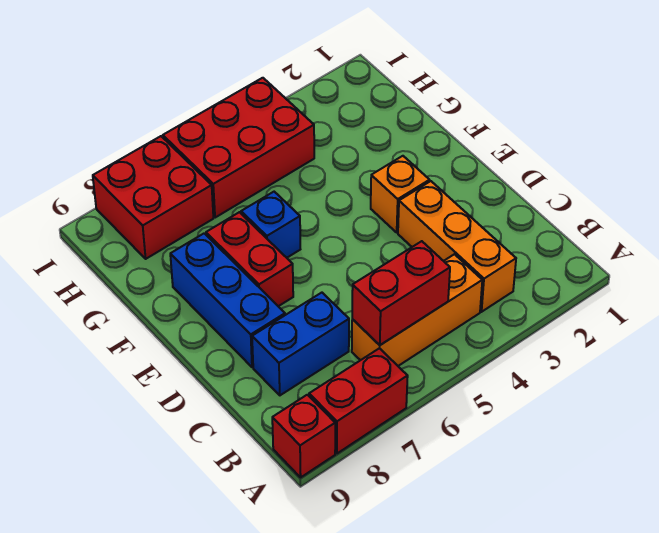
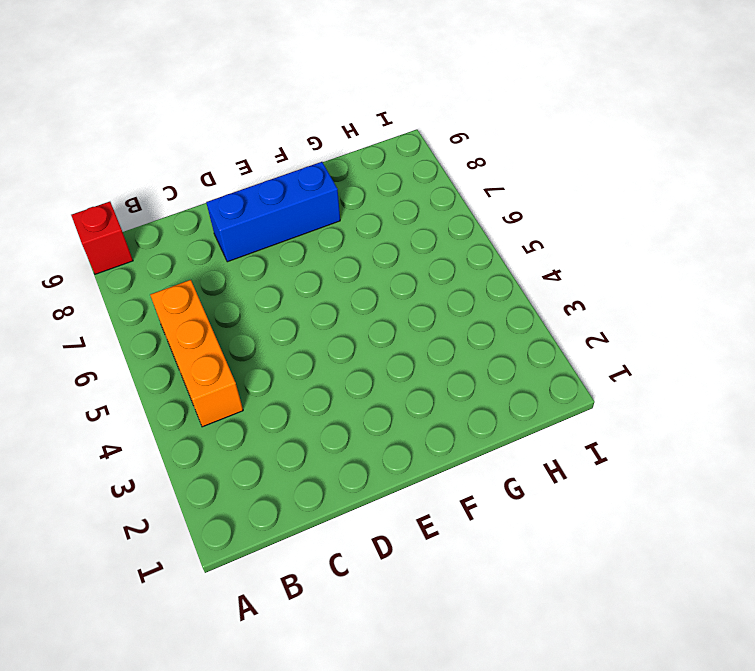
none -> red brick A7:A8 level 1
none -> orange brick B3:D3 level 1
none -> blue brick C7:C8 level 1

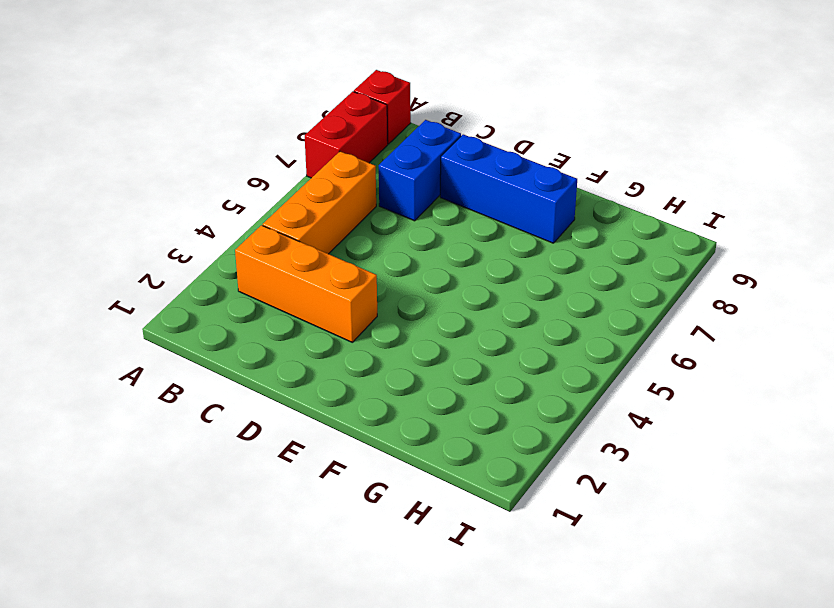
none -> orange brick E3 level 1
none -> red brick E7:F7 level 1
none -> blue brick F6 level 1

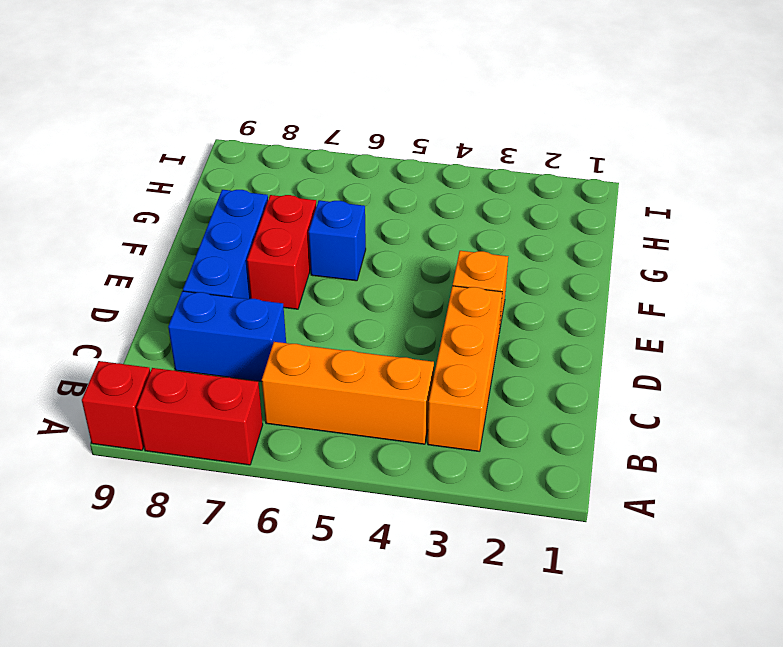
none -> red brick H4:I6 level 1
none -> red brick H7:I8 level 1
none -> red brick B5:B6 level 2

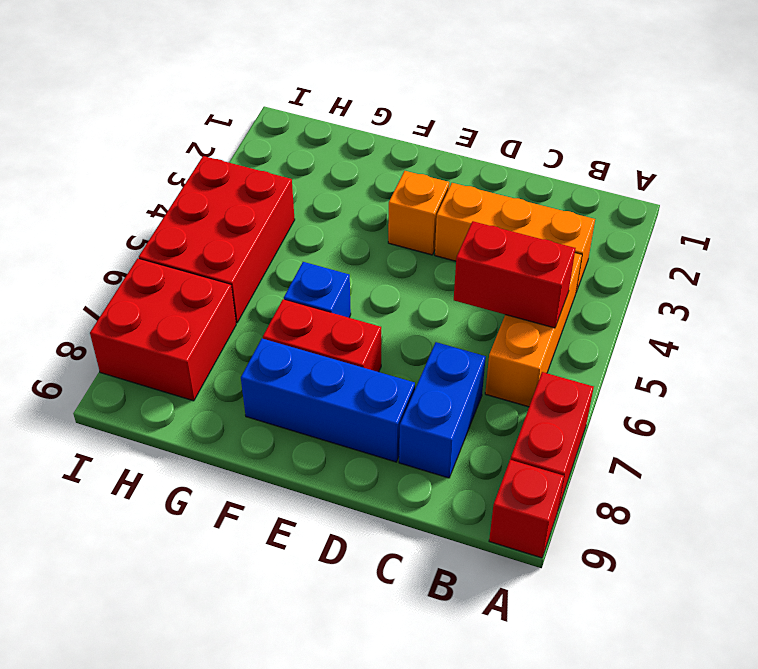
red brick B5:C5 level 2 -> red brick B5:B6 level 2

